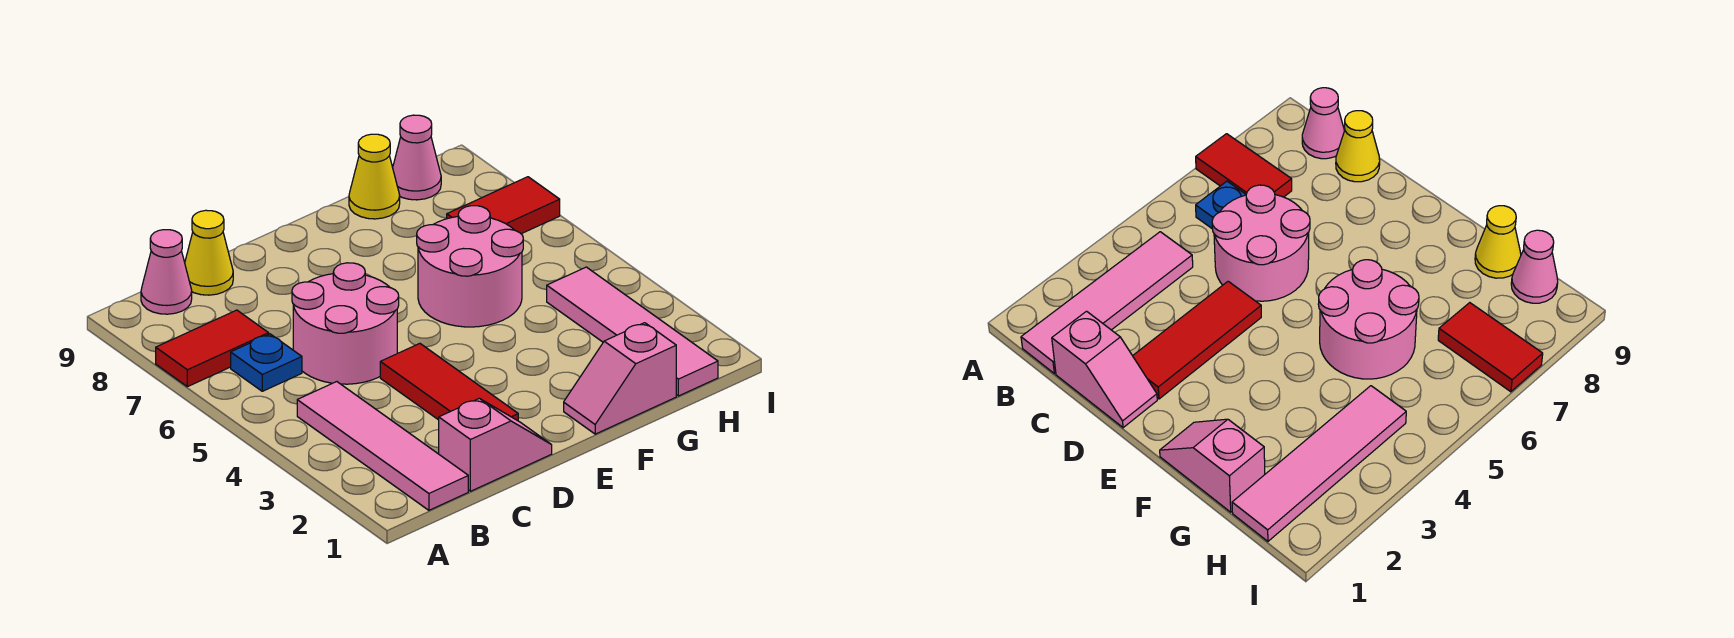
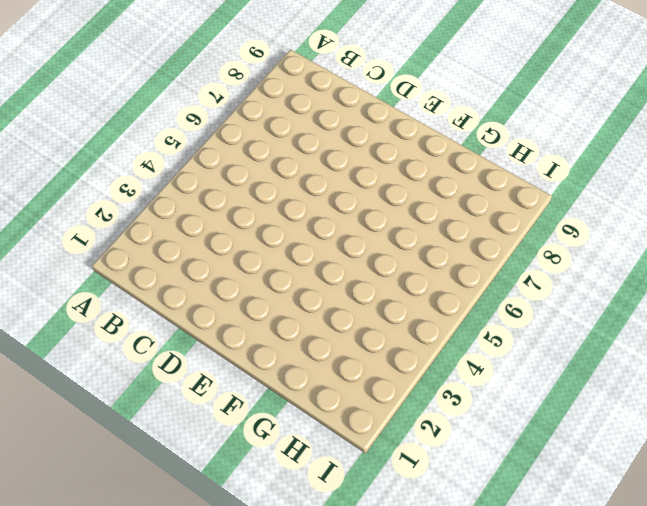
none -> red tile A7:B7 level 1
none -> pink tile B1:B4 level 1
none -> blue plate B6 level 1

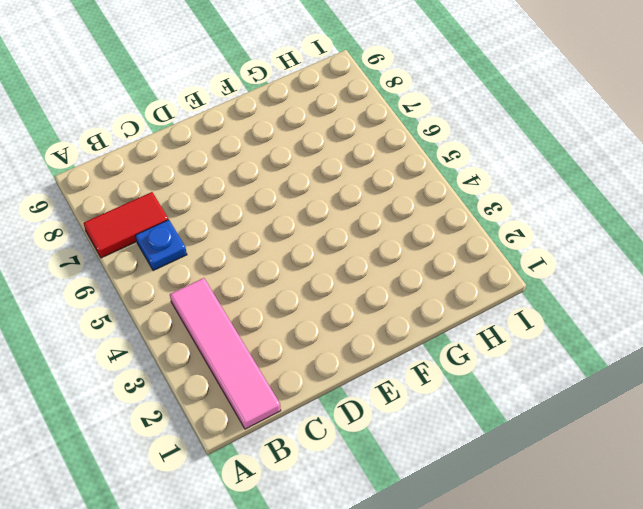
none -> pink cone B9 level 1
none -> pink slope C1:D1 level 1 top C
none -> pink round brick C5:D6 level 1

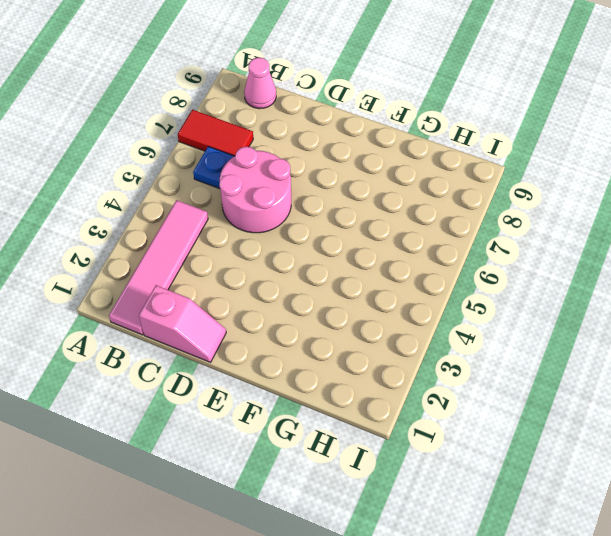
none -> yellow cone C9 level 1
none -> red tile D2:D4 level 1
none -> pink slope F1:G1 level 1 top G

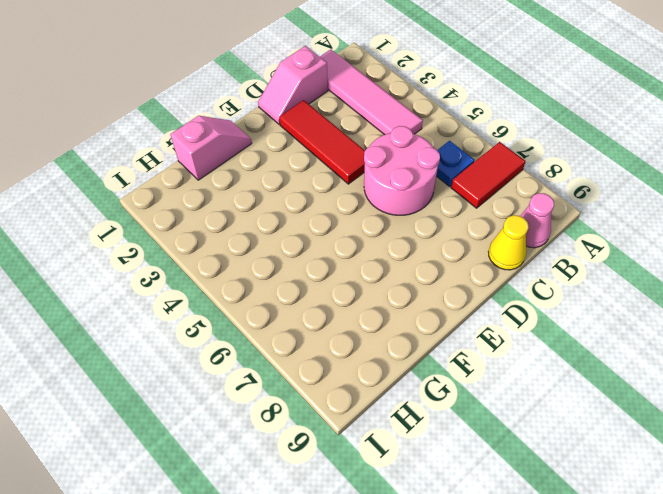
none -> pink round brick F5:G6 level 1
none -> yellow cone G9 level 1
none -> pink tile H1:H4 level 1

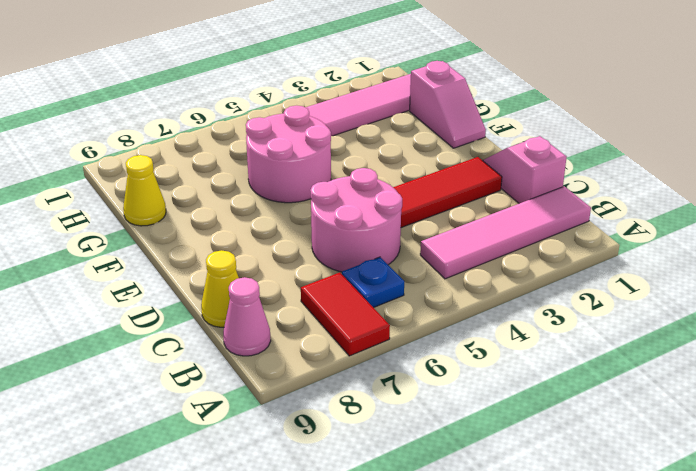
none -> red tile H7:I7 level 1
none -> pink cone H9 level 1

